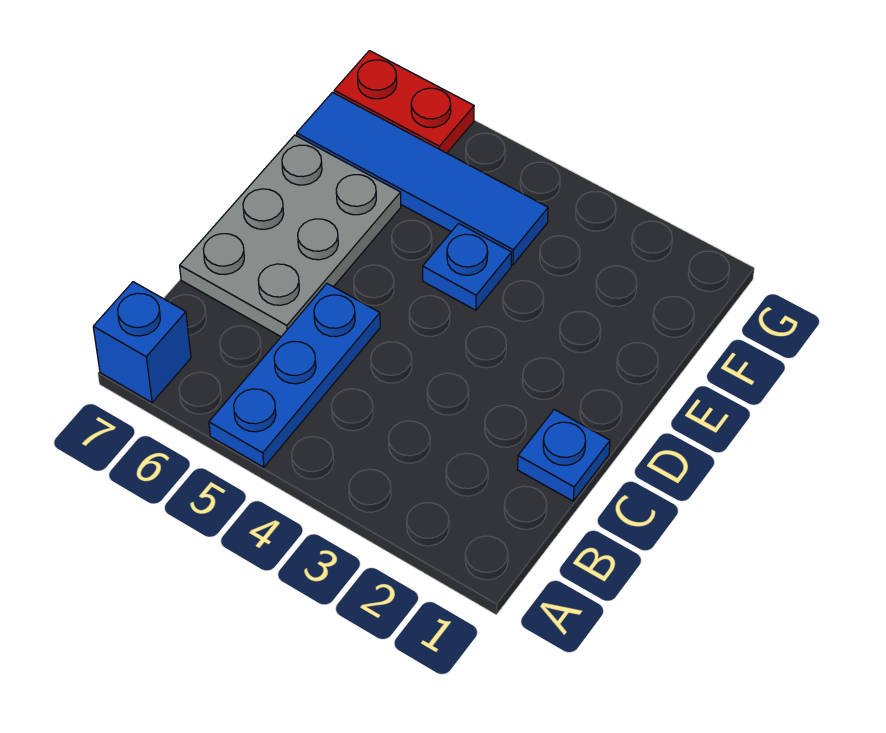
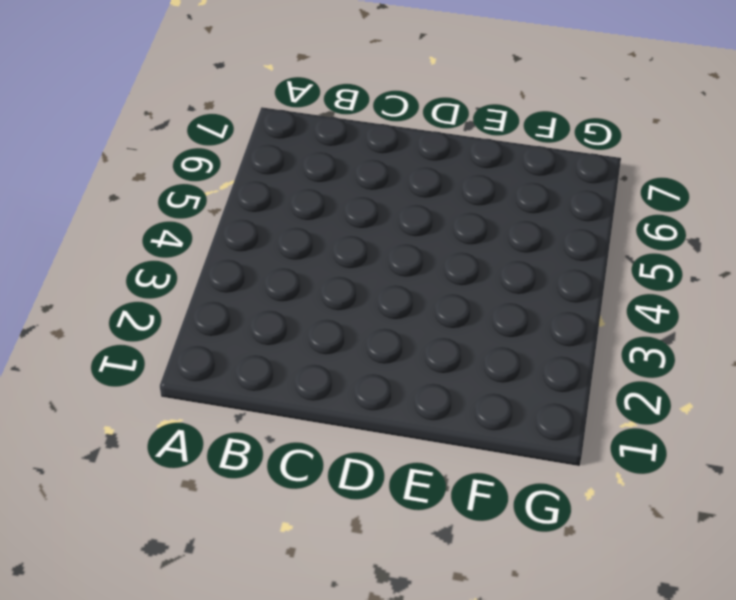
none -> blue plate A5:C5 level 1
none -> blue brick A7 level 1

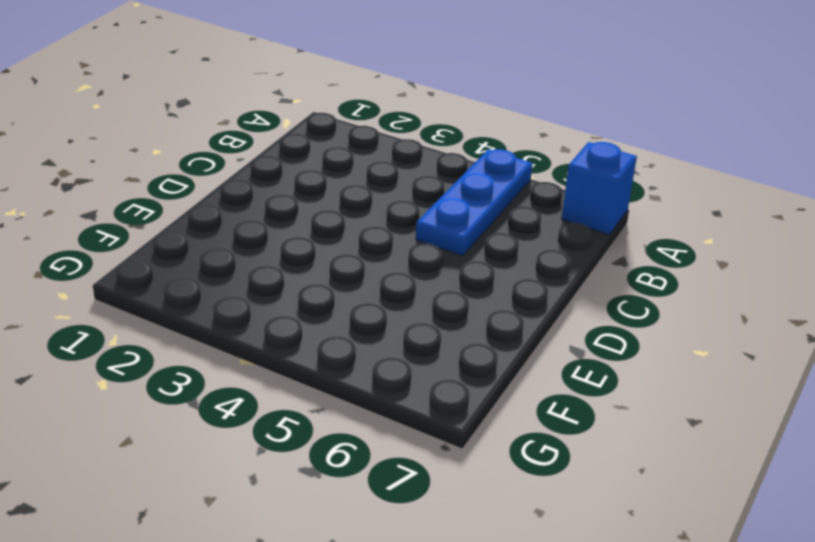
none -> blue plate C1 level 1
none -> grey plate C6:E7 level 1

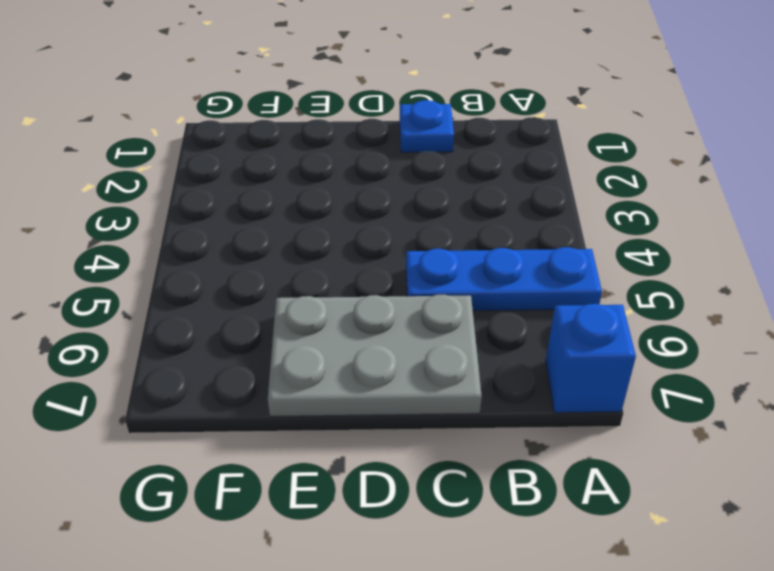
none -> blue plate E4 level 1
none -> blue tile F4:F7 level 1

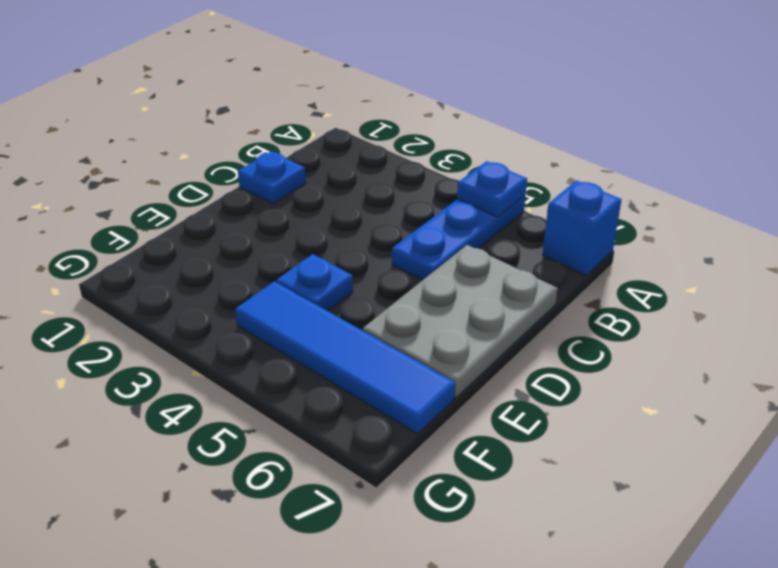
blue plate A5 level 2 -> none
none -> red plate G6:G7 level 1

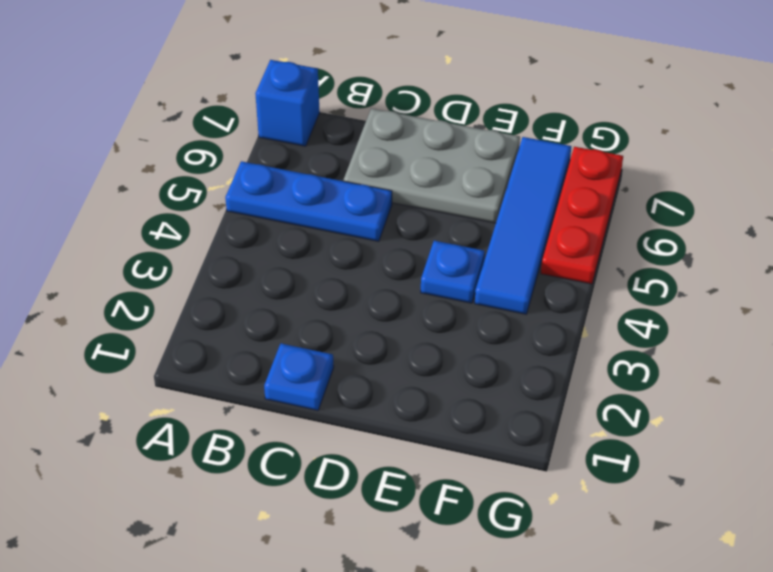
red plate G5:G7 level 1 -> red plate G6:G7 level 1

